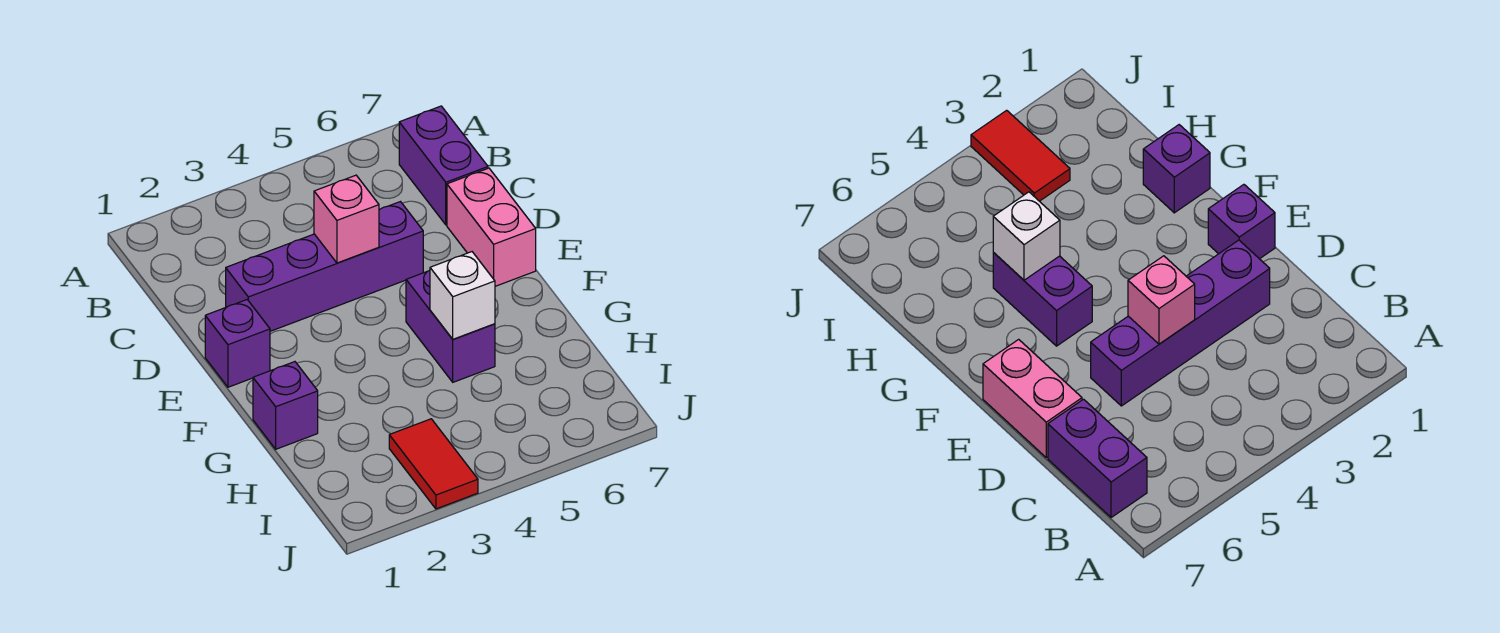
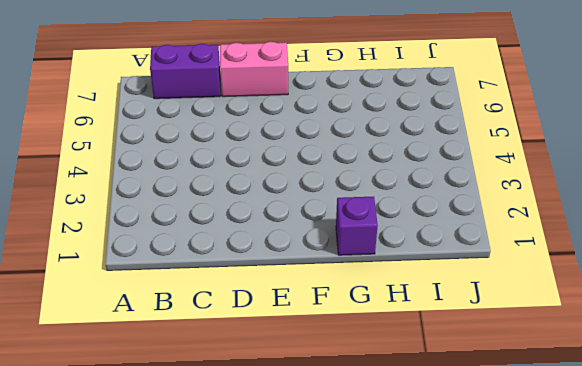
none -> purple brick D2:D5 level 1
none -> purple brick E1 level 1

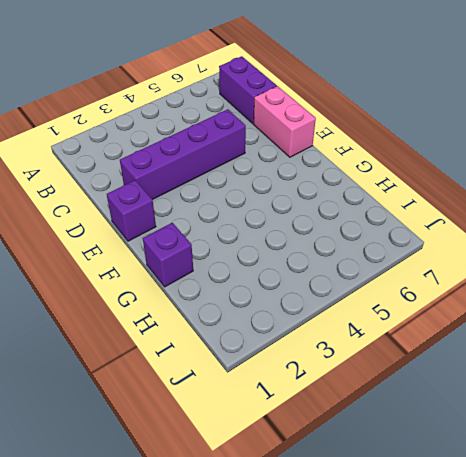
none -> purple brick F5:G5 level 1
none -> red tile I3:J3 level 1

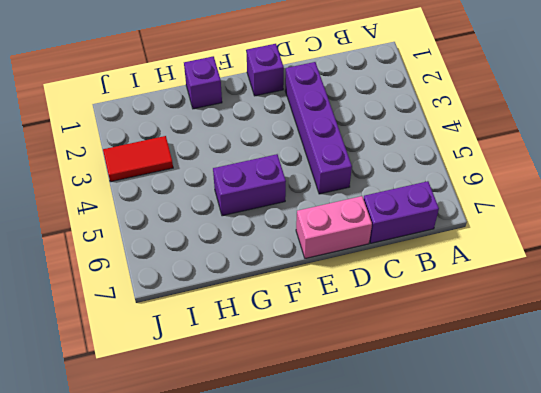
none -> pink brick D4 level 2
none -> white brick G5 level 2

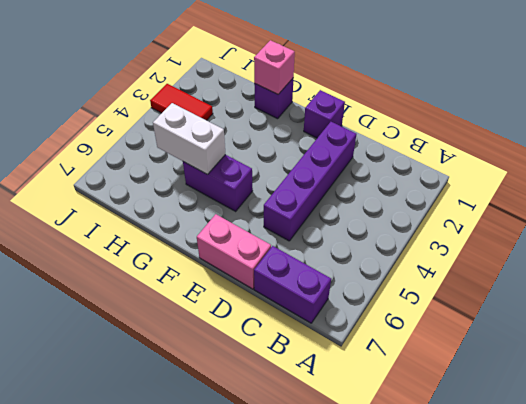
pink brick G1 level 2 -> pink brick D4 level 2
white brick G5:H5 level 2 -> white brick G5 level 2

